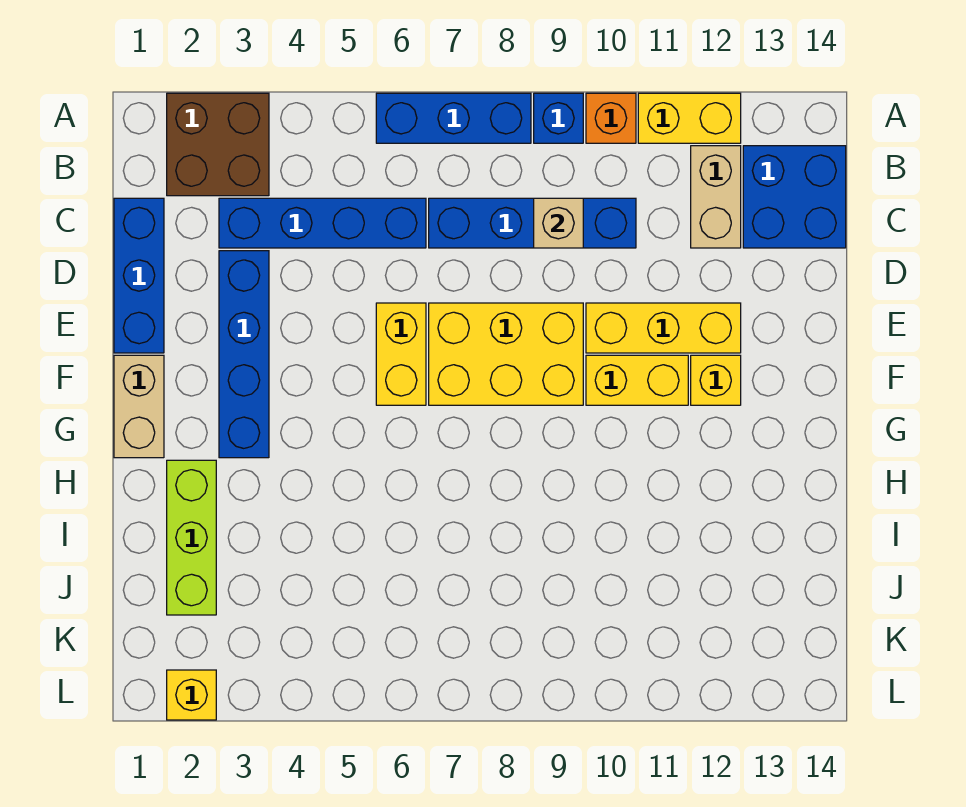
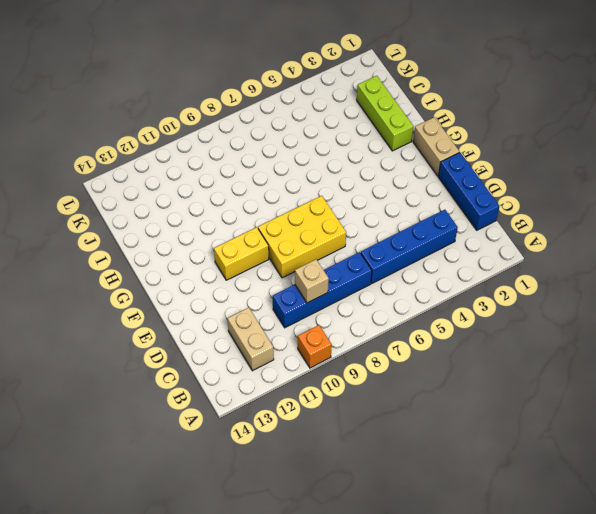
none -> brown brick A2:B3 level 1
none -> blue brick A6:A8 level 1
none -> blue brick A9 level 1

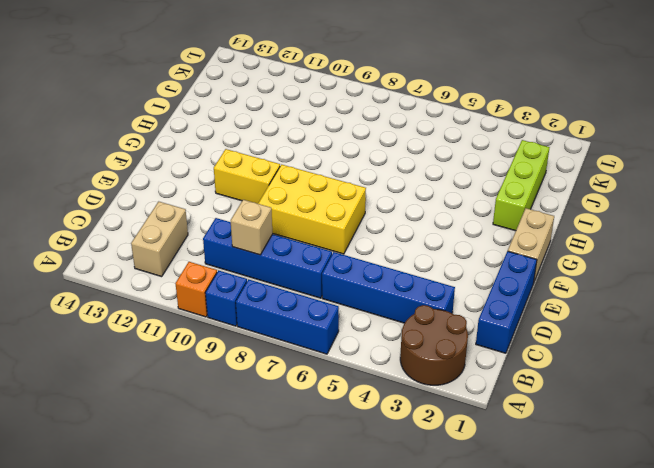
brown round brick A2:B3 level 1 -> brown brick A2:B3 level 1
none -> yellow brick A11:A12 level 1
none -> blue brick B13:C14 level 1
none -> blue brick D3:G3 level 1

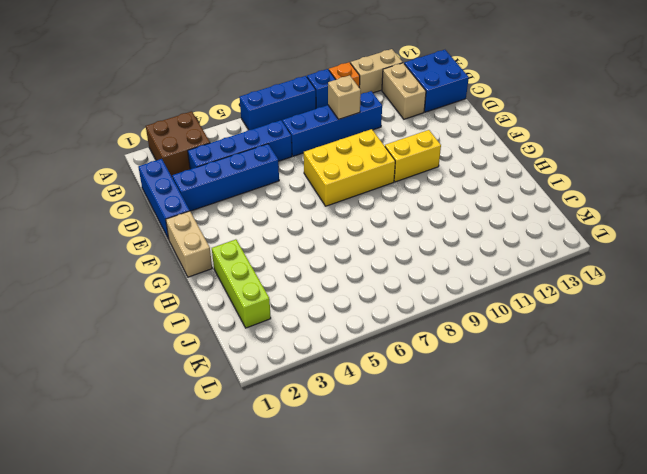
tan brick A11:A12 level 1 -> yellow brick A11:A12 level 1
blue brick D2:D5 level 1 -> blue brick D3:G3 level 1
none -> yellow brick E6:F6 level 1
none -> yellow brick E10:E12 level 1
none -> yellow brick F12 level 1

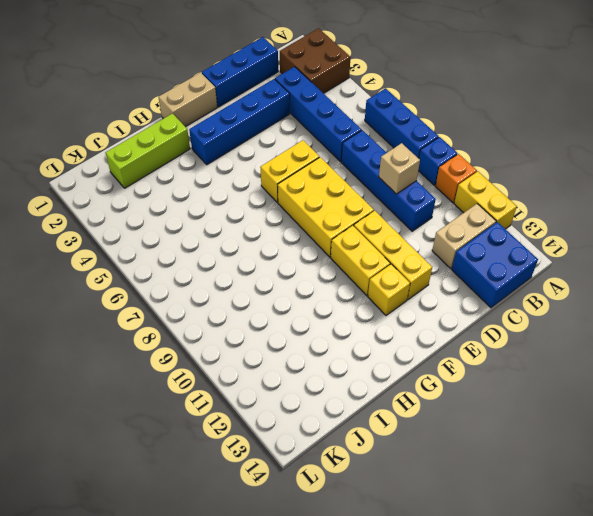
none -> yellow brick L2 level 1

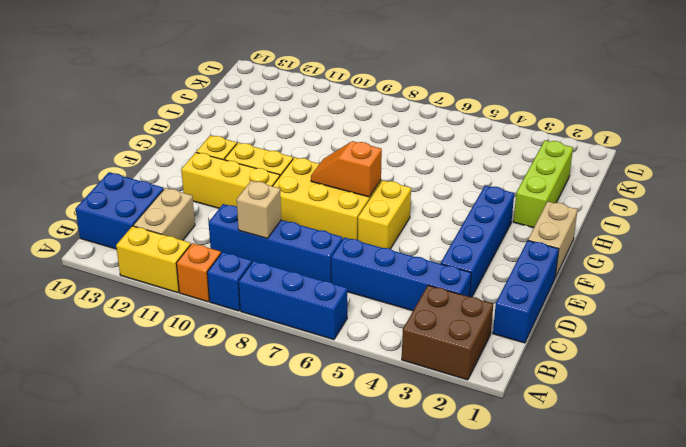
orange slope F7:F8 level 2 top 7 -> none
none -> yellow brick L2 level 1

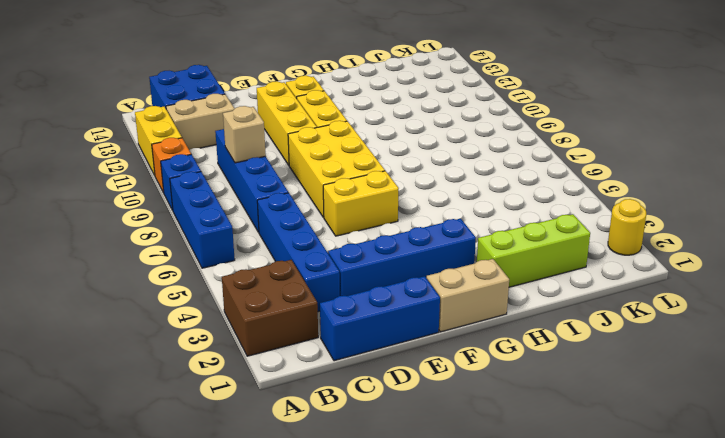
yellow round brick L2 level 1 -> yellow brick L2 level 1

